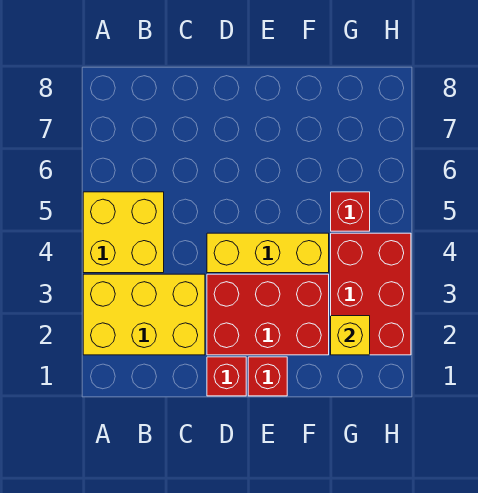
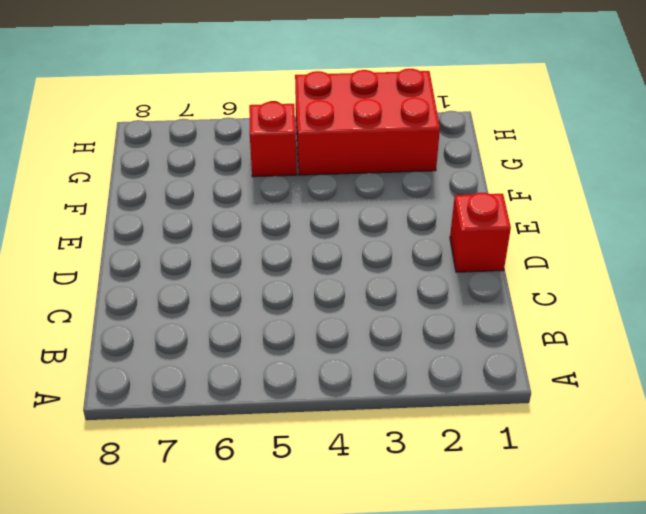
none -> yellow brick A2:C3 level 1
none -> yellow brick A4:B5 level 1

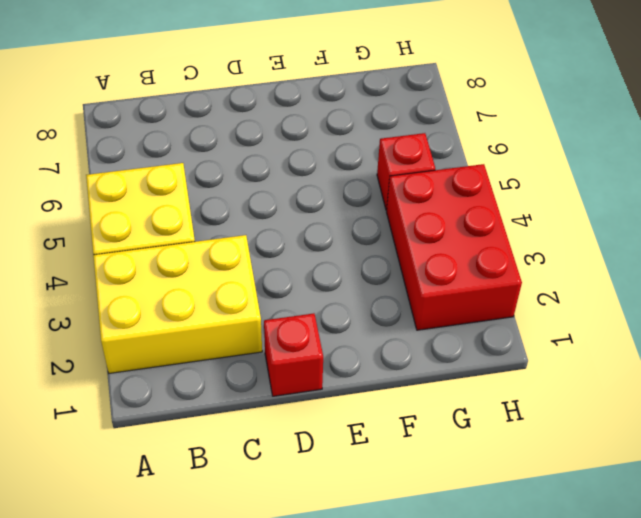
none -> red brick D2:F3 level 1
none -> yellow brick D4:F4 level 1

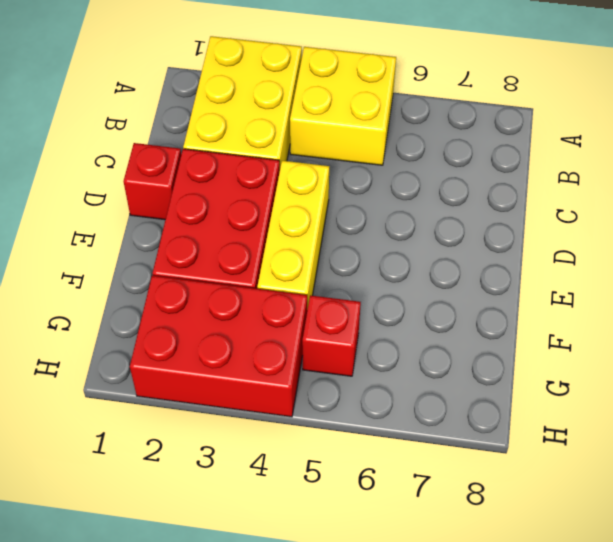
none -> red brick E1 level 1
none -> yellow brick G2 level 2

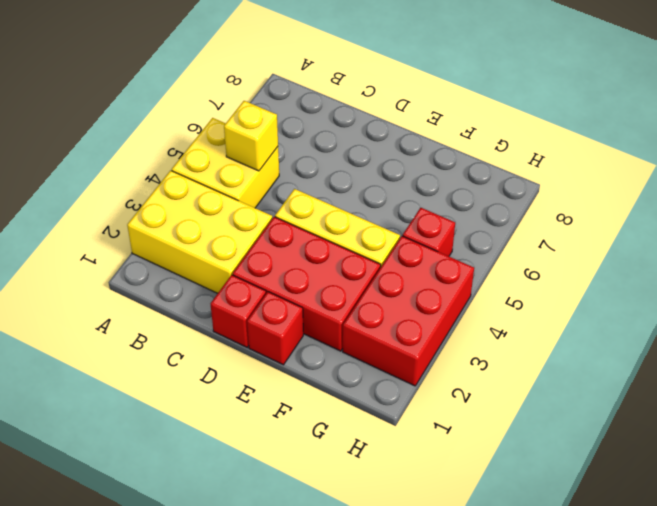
yellow brick B5 level 2 -> yellow brick G2 level 2

